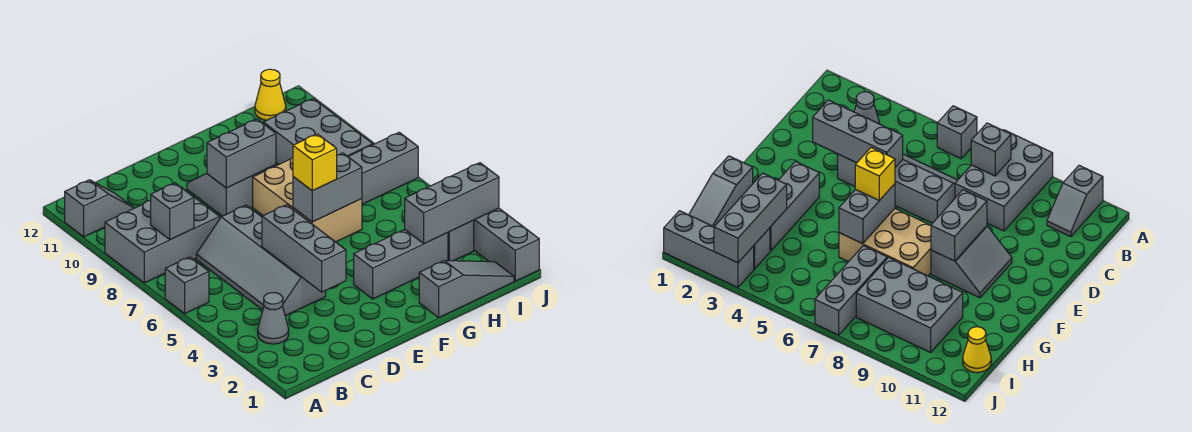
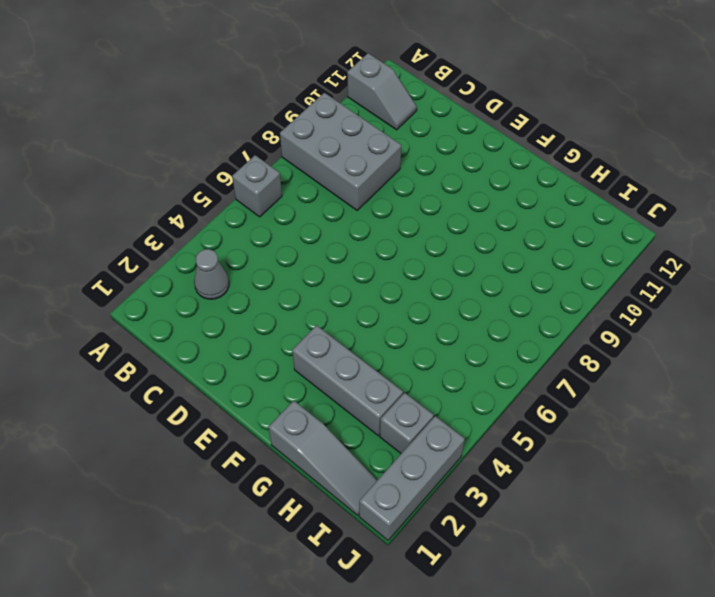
none -> grey slope C4:D7 level 1 top D
none -> grey slope E9:F10 level 1 top 9
none -> tan brick F6:G8 level 1

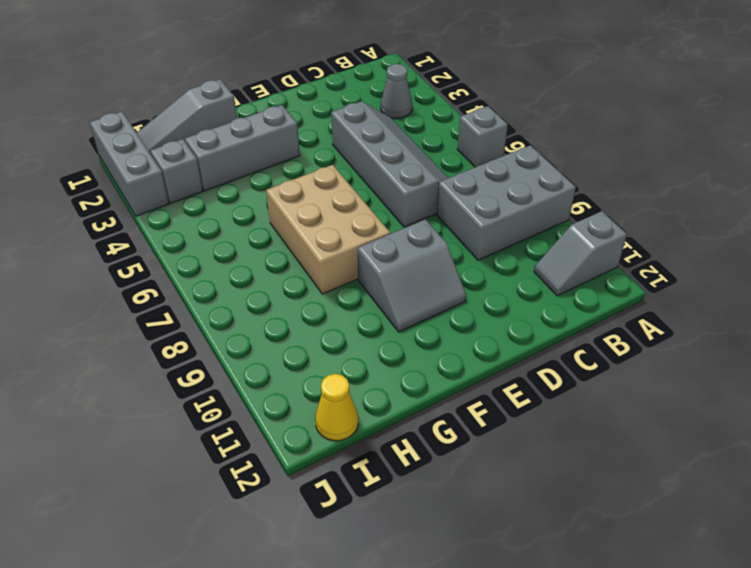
none -> grey brick H7:J7 level 1
none -> grey brick H8:I10 level 1
none -> grey brick B8 level 2

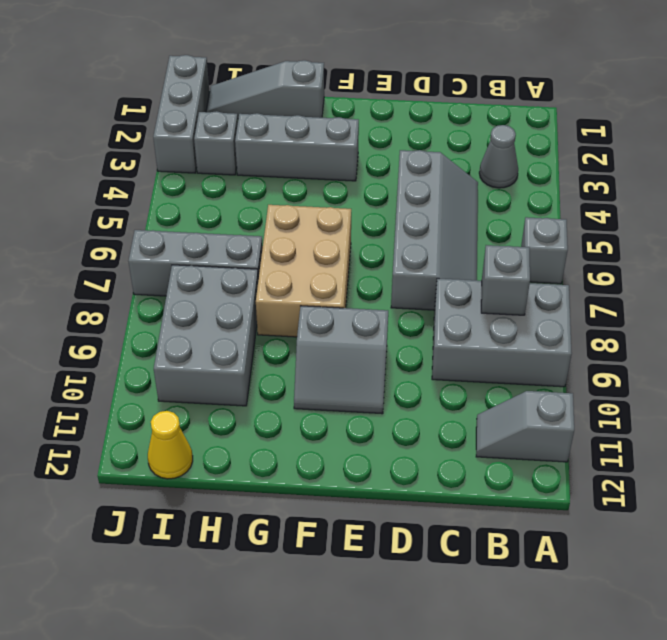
none -> grey brick D3:D5 level 2
none -> grey brick E9:F9 level 2
none -> grey brick F6:G6 level 2

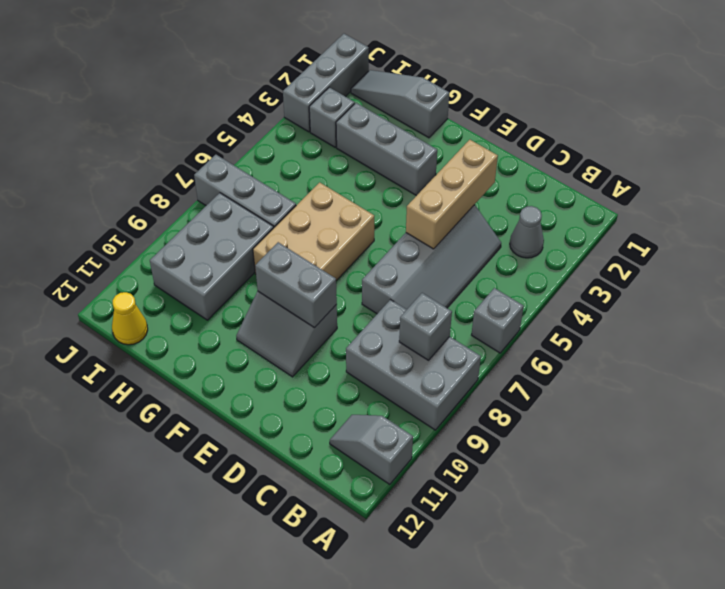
tan brick D3:D5 level 2 -> grey brick D3:D5 level 2
none -> grey brick F6:G6 level 2
none -> grey brick H3:J3 level 2
none -> yellow brick F6 level 3

